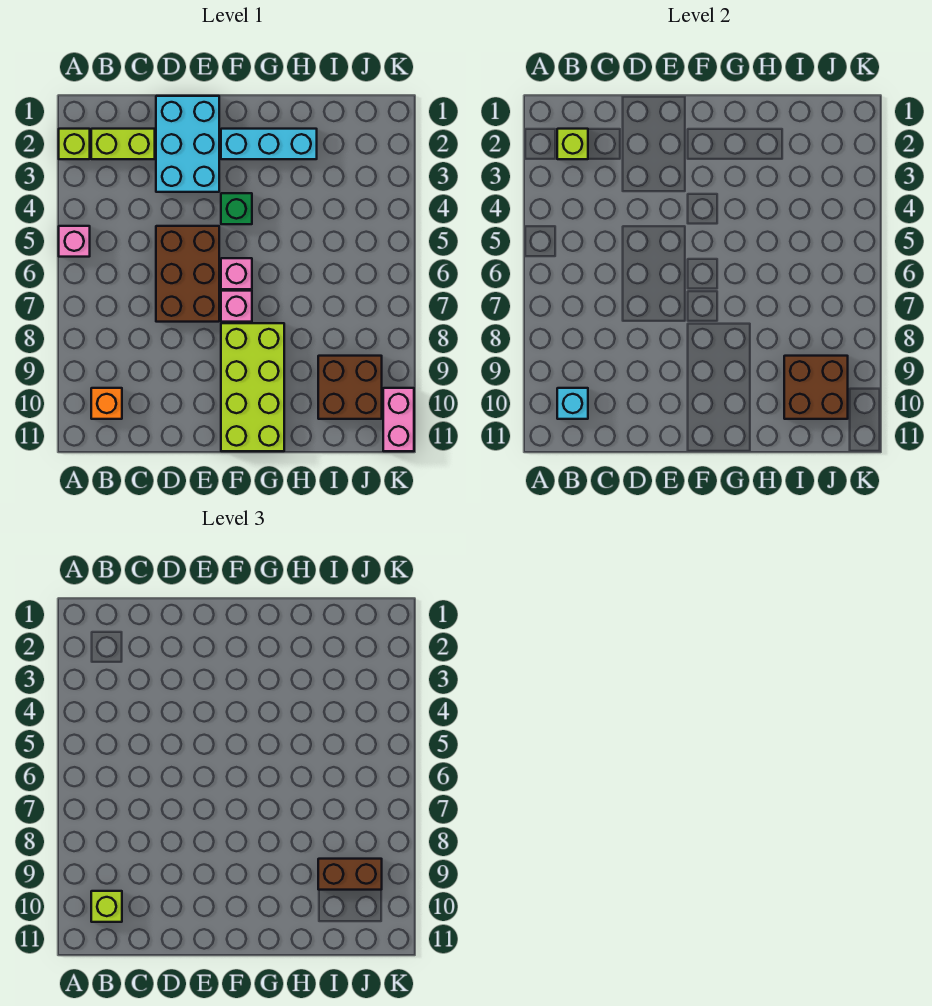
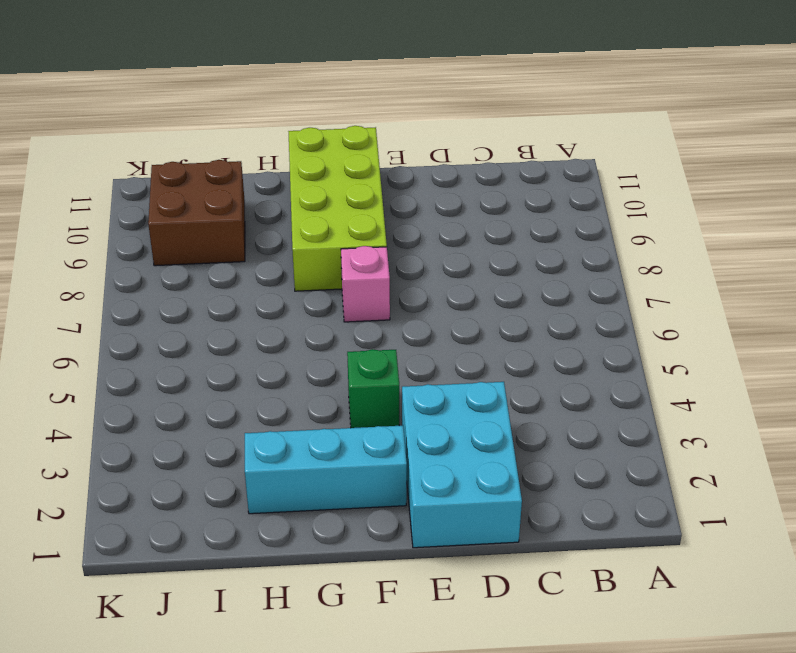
none -> lime brick A2 level 1
none -> pink brick A5 level 1
none -> lime brick B2:C2 level 1

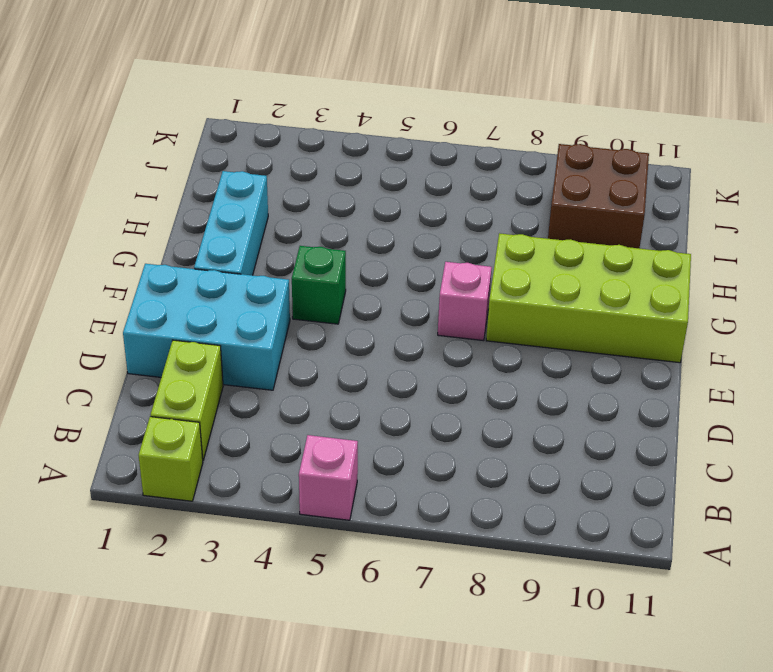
none -> orange brick B10 level 1
none -> brown brick D5:E7 level 1
none -> pink brick F6 level 1

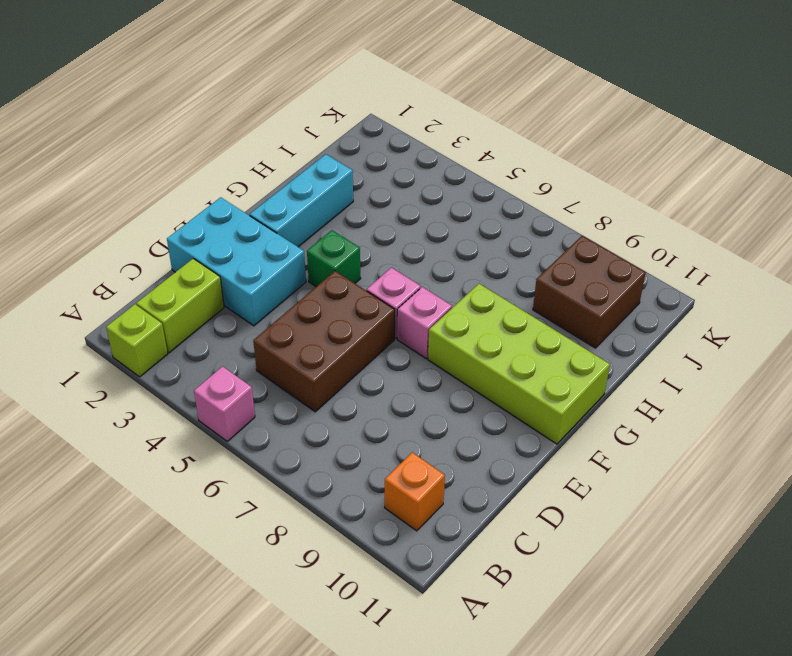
brown brick C5:E6 level 1 -> brown brick D5:E7 level 1
none -> pink brick K10:K11 level 1
none -> lime brick B2 level 2
none -> cyan brick B10 level 2

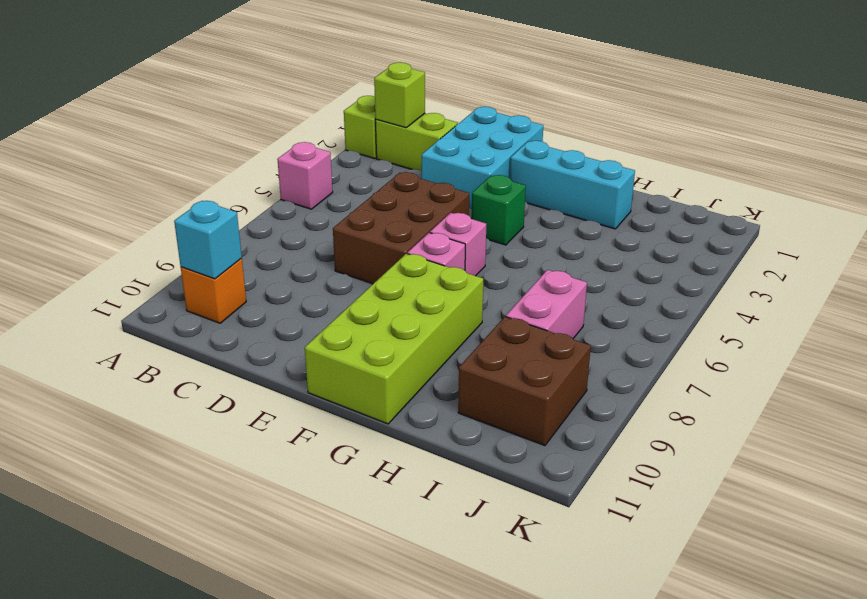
pink brick I7:I8 level 1 -> pink brick K10:K11 level 1
none -> brown brick I9:J10 level 2
none -> lime brick B10 level 3
none -> brown brick I9:J9 level 3

